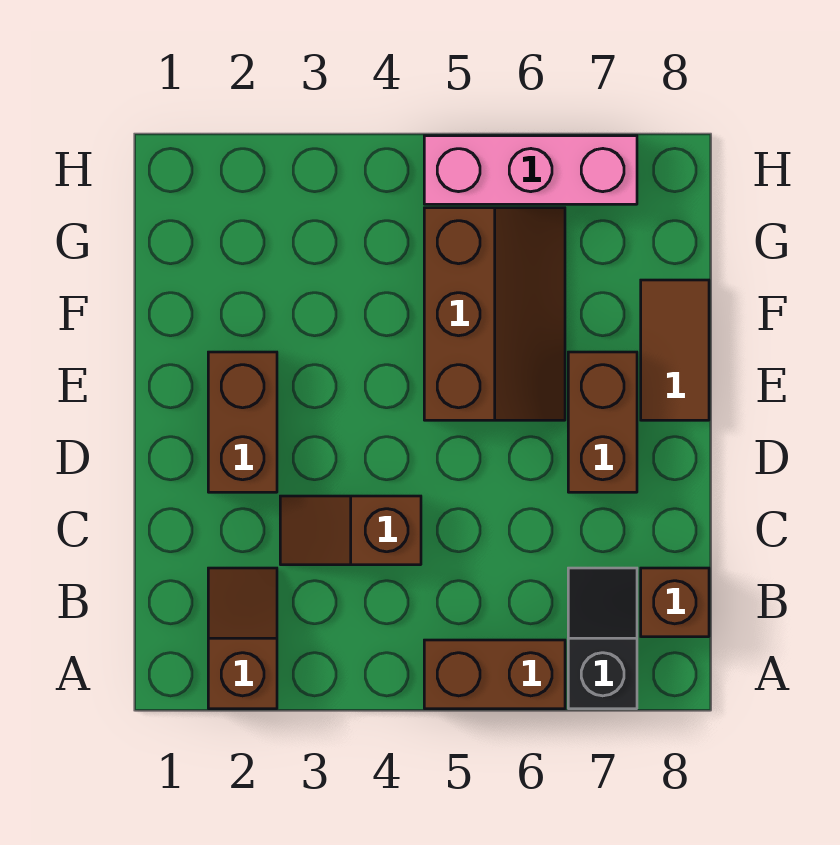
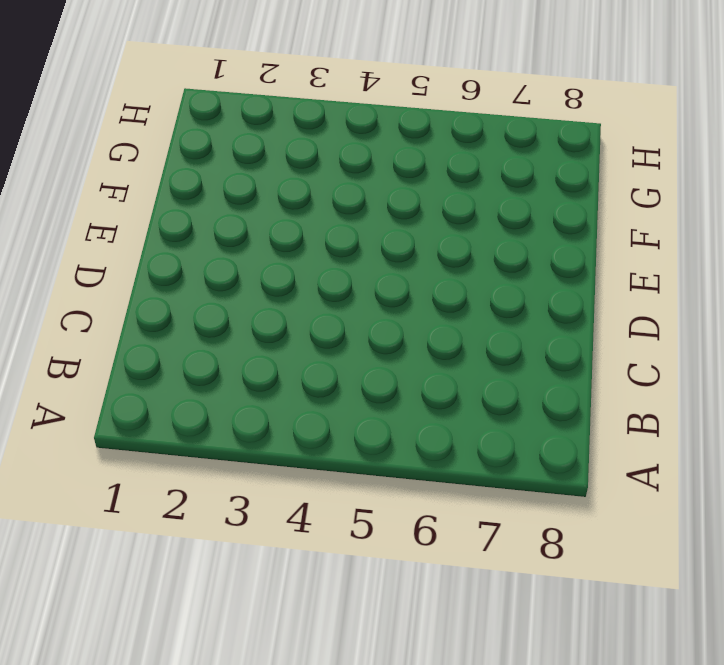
none -> brown slope A2:B2 level 1 top A
none -> brown brick A5:A6 level 1

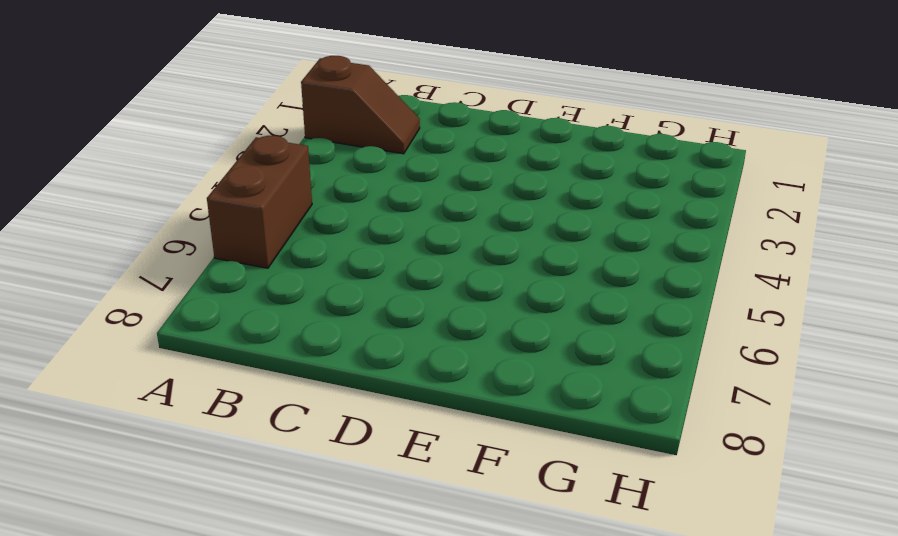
none -> black slope A7:B7 level 1 top A
none -> brown brick B8 level 1

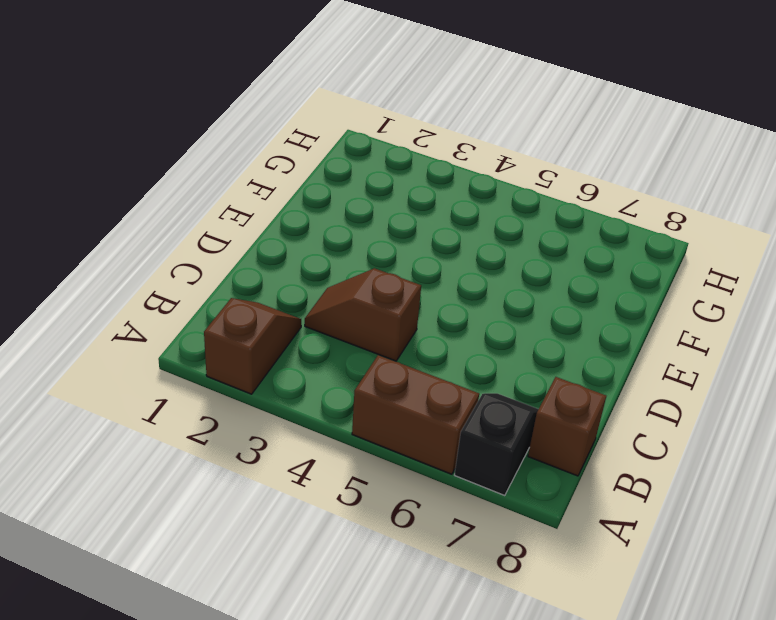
none -> brown brick D2:E2 level 1
none -> brown brick D7:E7 level 1

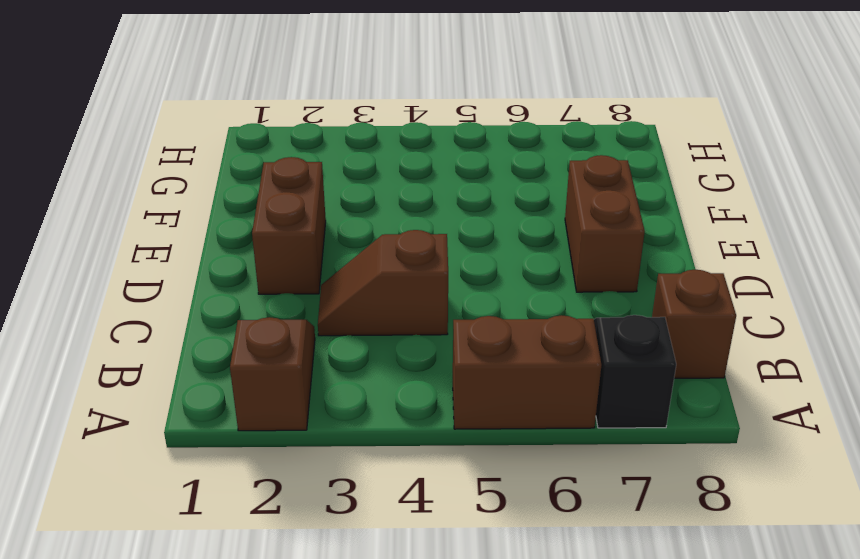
none -> brown slope E5:G6 level 1 top 5
none -> brown tile E8:F8 level 1

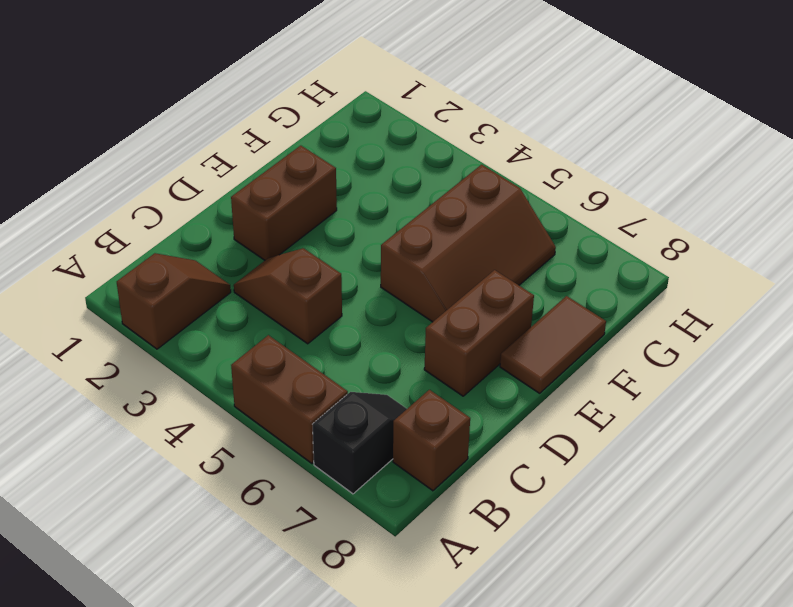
none -> pink brick H5:H7 level 1

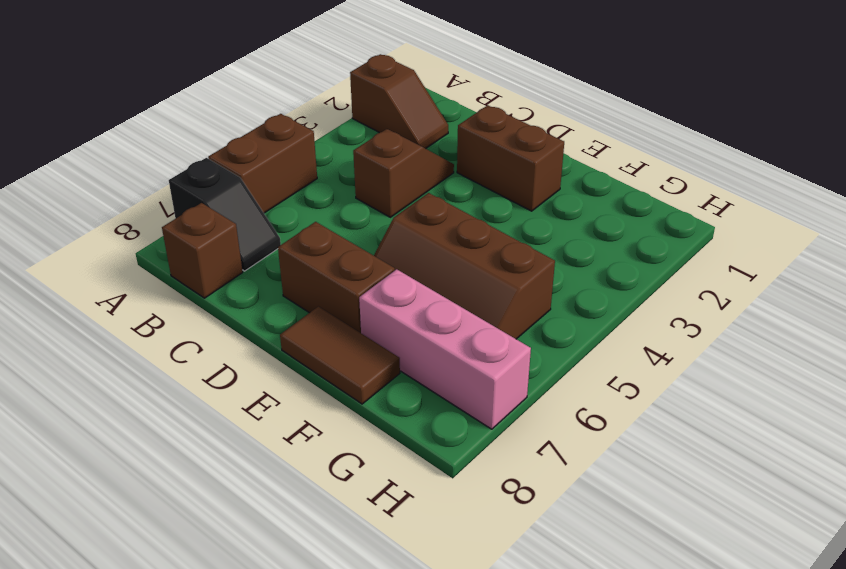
pink brick F7:H7 level 1 -> pink brick H5:H7 level 1

